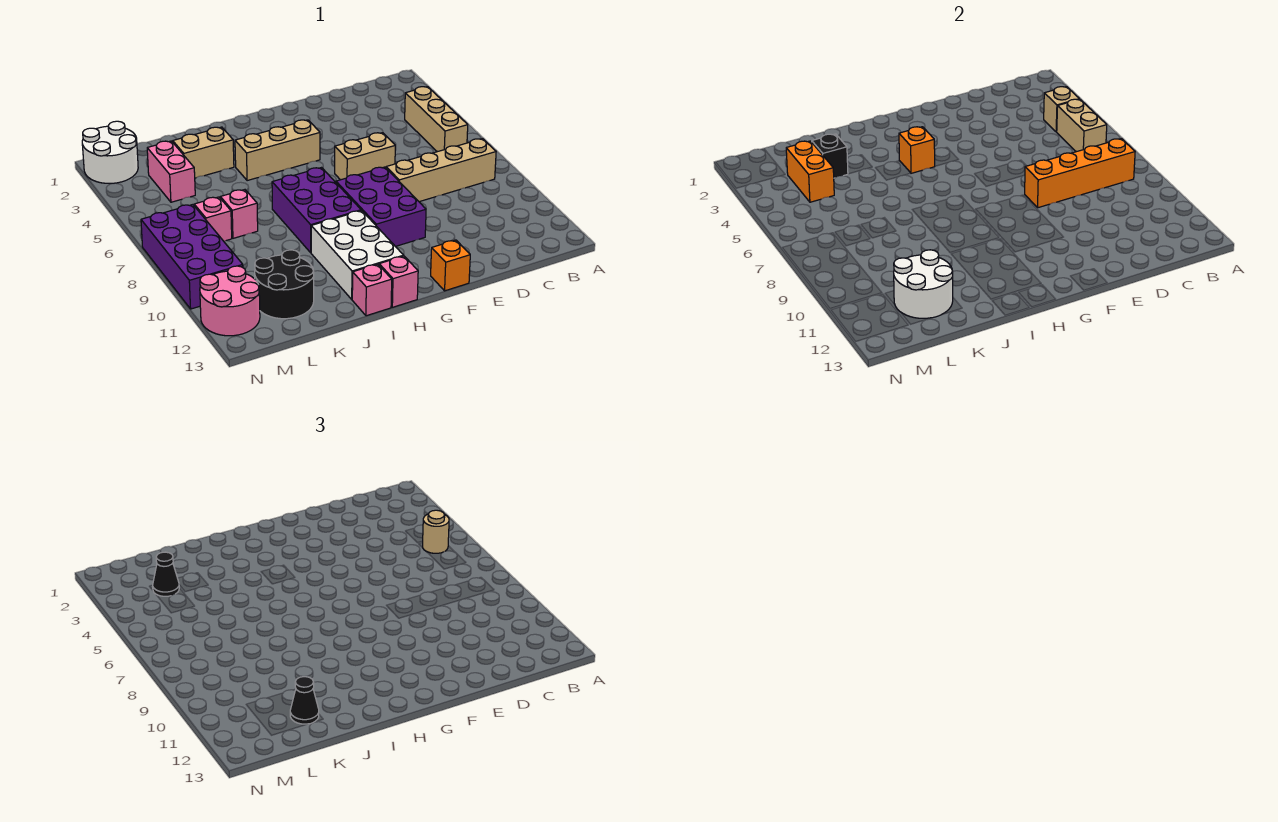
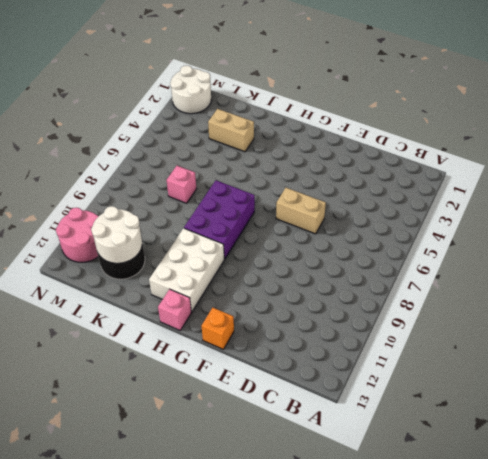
none -> tan brick B4:B6 level 1
none -> tan brick B8:E8 level 1
none -> purple brick F8:G10 level 1

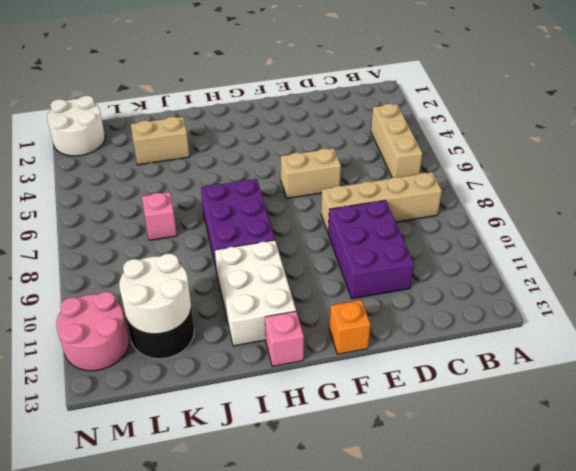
purple brick D9:E11 level 1 -> purple brick F8:G10 level 1
none -> tan brick G4:I4 level 1
none -> pink brick I13 level 1
none -> pink brick L3:L4 level 1

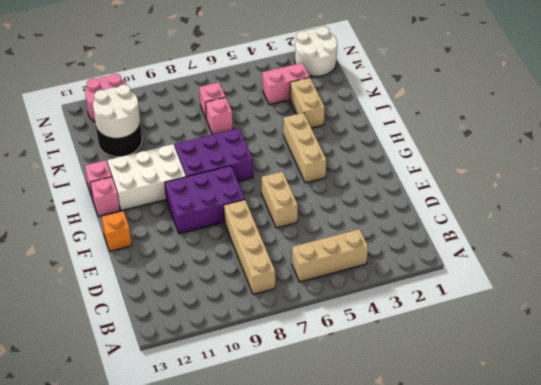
none -> purple brick M7:N10 level 1
none -> tan brick B4 level 2
none -> tan brick B5:B6 level 2

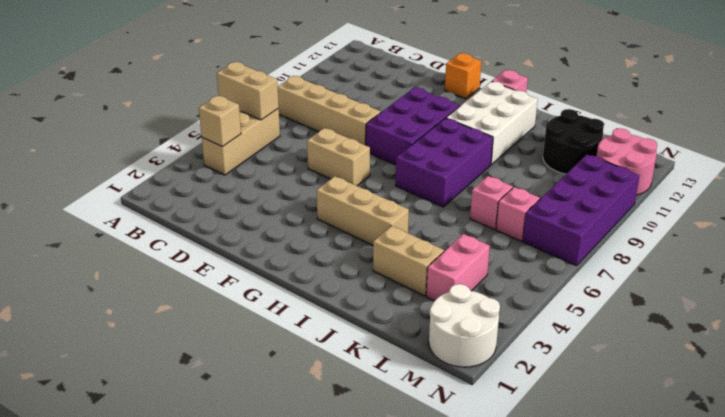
tan brick A6:B6 level 2 -> tan brick B5:B6 level 2
none -> pink brick I13 level 1
none -> orange brick B8:E8 level 2
none -> orange brick H4 level 2

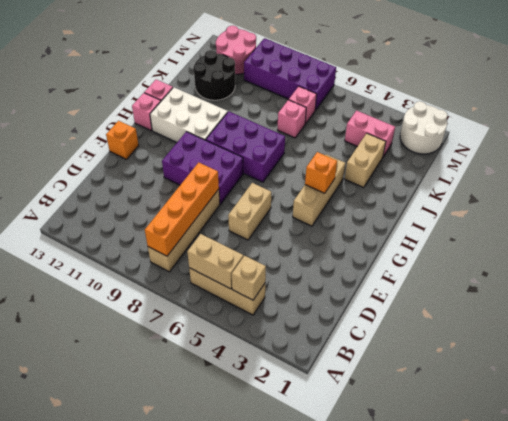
none -> black brick K3 level 2
none -> white round brick K11:L12 level 2
none -> orange brick L3:L4 level 2

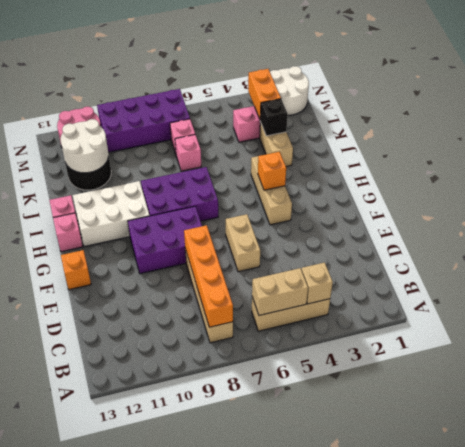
orange brick L3:M3 level 2 -> orange brick L3:L4 level 2
none -> tan round brick B5 level 3
none -> black cone K12 level 3
none -> black cone L3 level 3

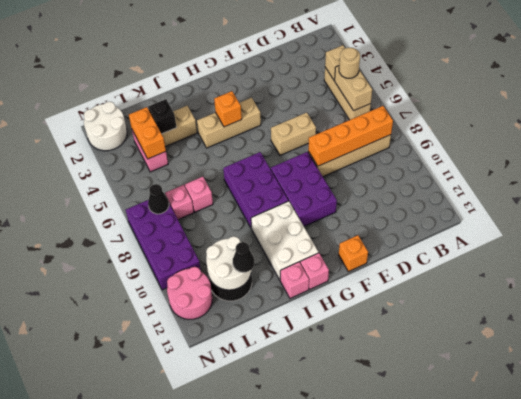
black cone M7 level 2 -> black cone L3 level 3

